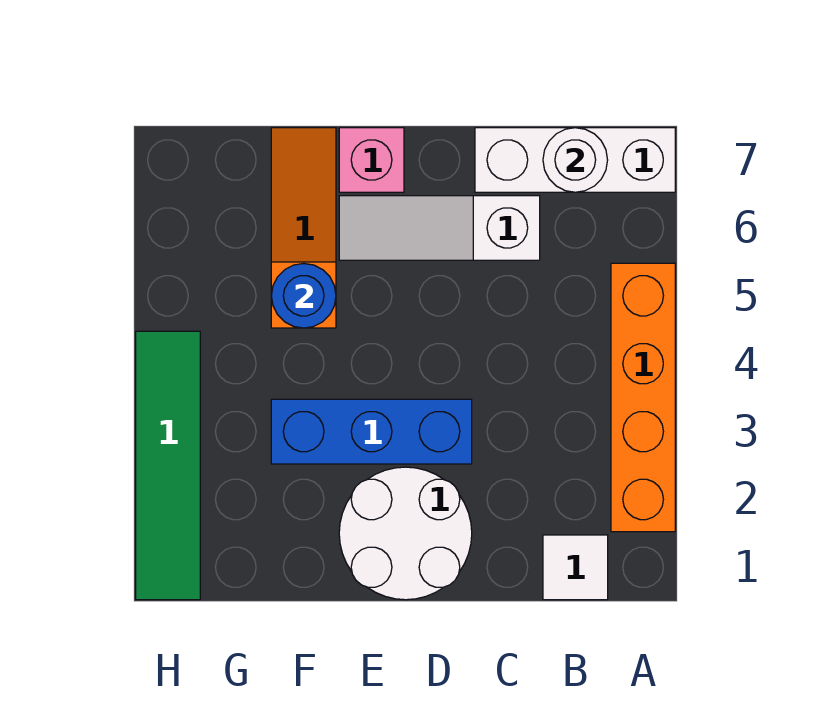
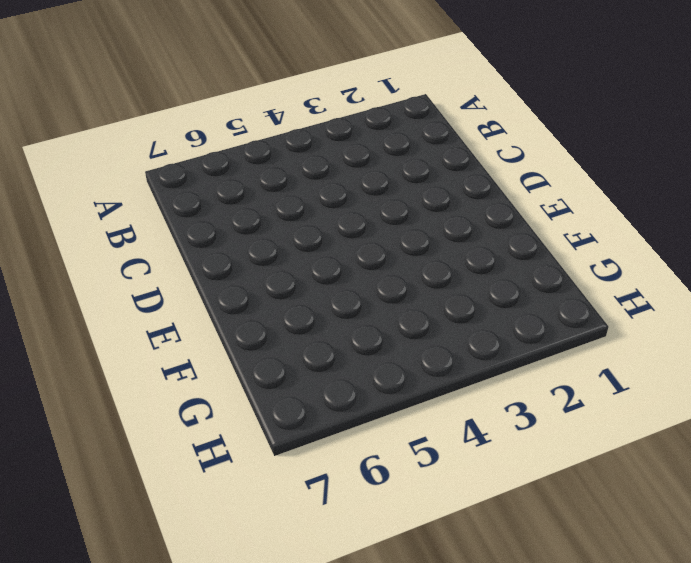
none -> orange brick A2:A5 level 1
none -> white brick A7:C7 level 1

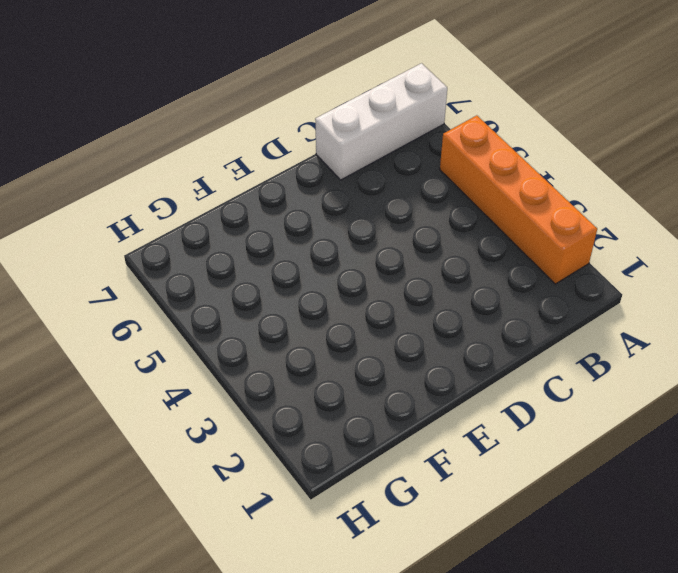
none -> white tile B1 level 1
none -> white slope C6:E6 level 1 top C

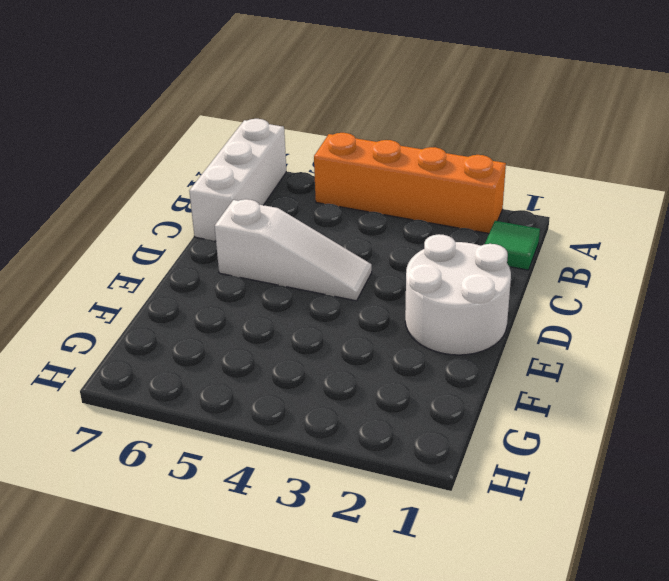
green tile B1 level 1 -> white tile B1 level 1
white slope D4:D6 level 1 top 6 -> white slope C6:E6 level 1 top C
none -> blue brick D3:F3 level 1
none -> pink brick E7 level 1

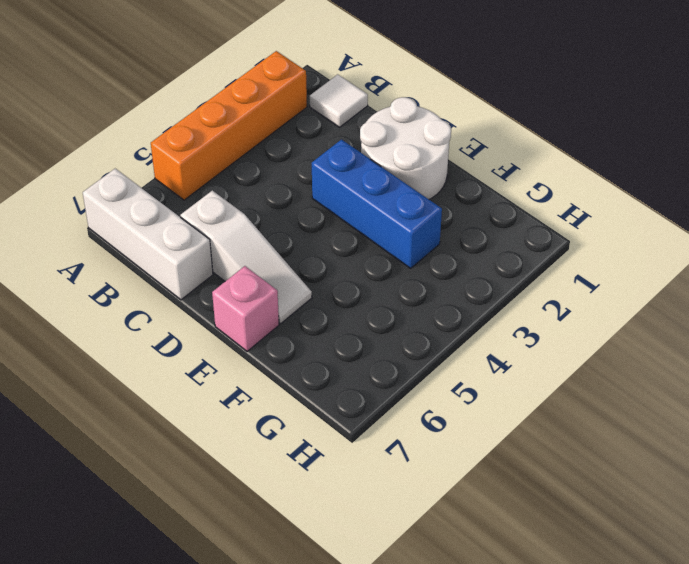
none -> orange slope F5:F7 level 1 top 5
none -> green tile H1:H4 level 1

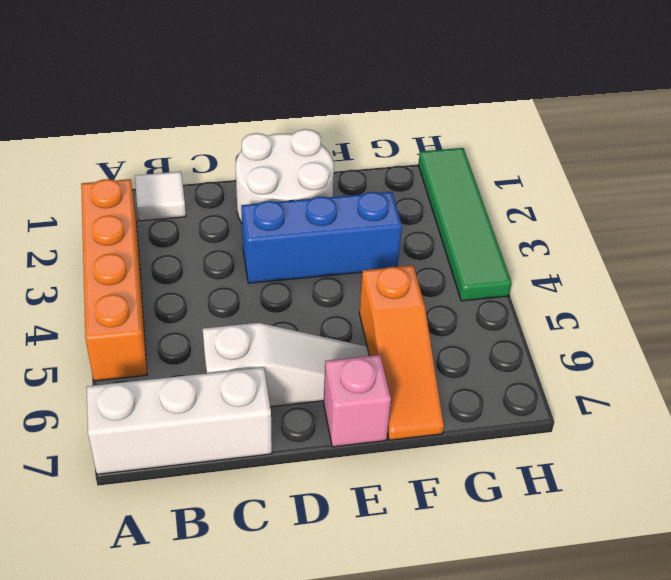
none -> white round brick B7 level 2
none -> blue round brick F5 level 2

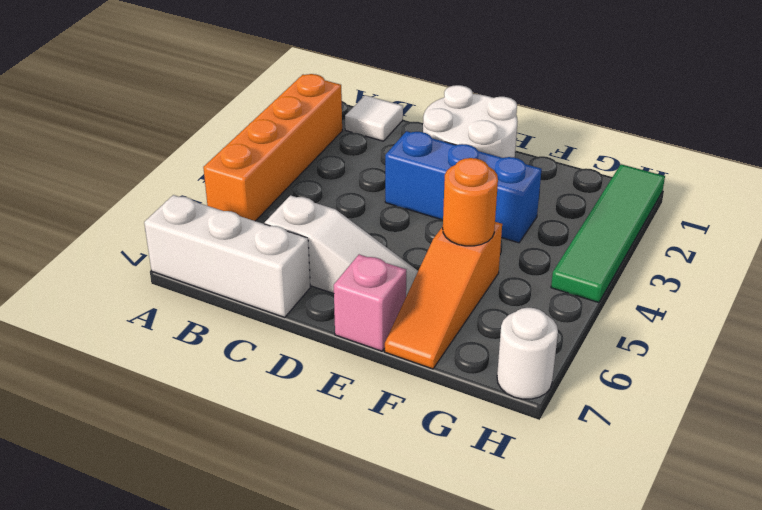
orange round brick F5 level 2 -> blue round brick F5 level 2
white round brick H7 level 1 -> white round brick B7 level 2

